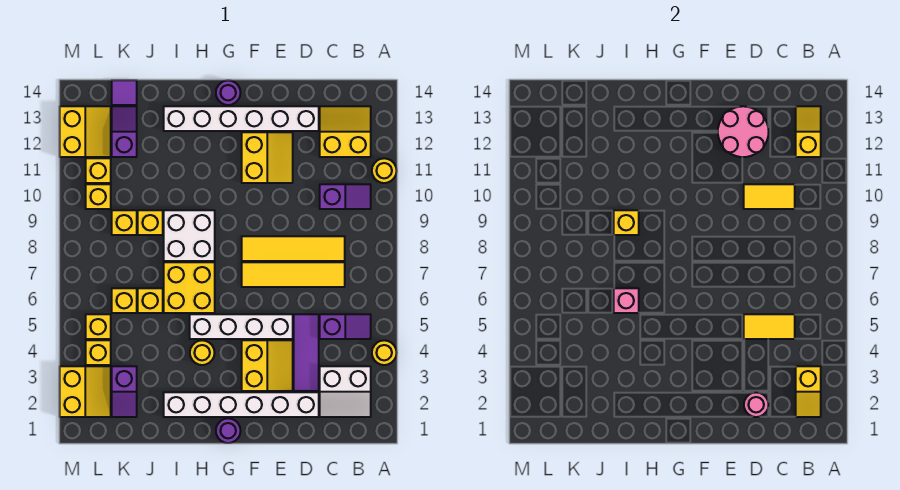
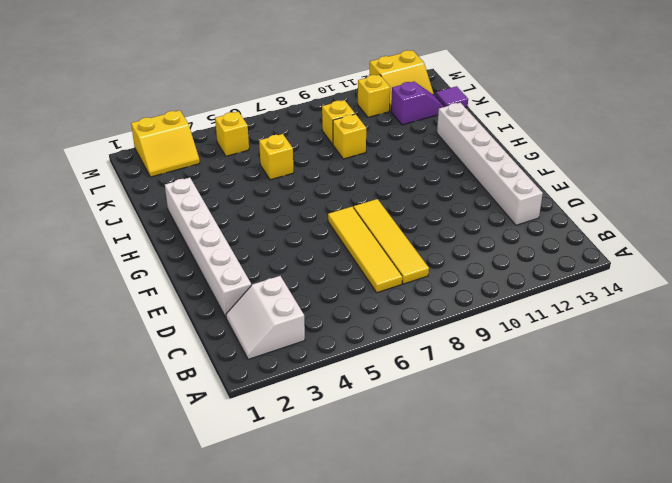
none -> yellow round brick A4 level 1
none -> yellow round brick A11 level 1
none -> purple slope B5:C5 level 1 top C
none -> purple slope B10:C10 level 1 top C

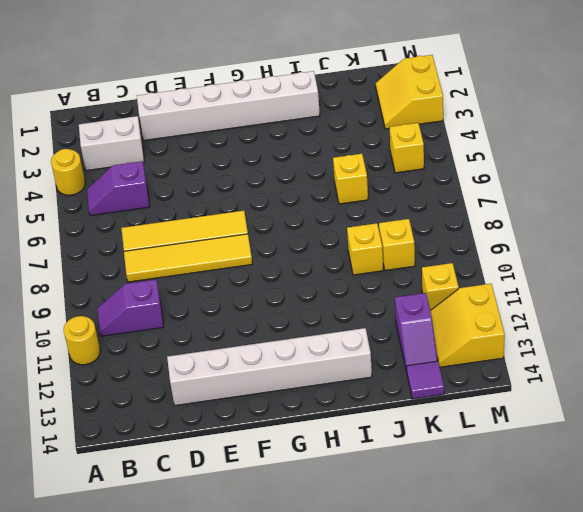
none -> yellow slope B12:C13 level 1 top 12
none -> purple tile D3:D5 level 1
none -> yellow slope E3:F4 level 1 top F
none -> white brick E5:H5 level 1

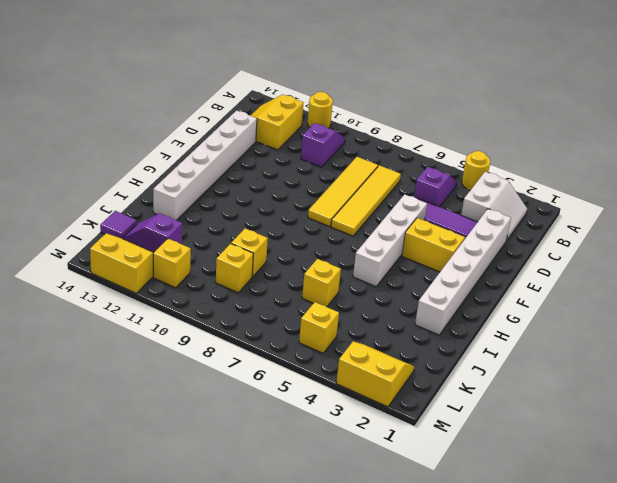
none -> yellow slope E11:F12 level 1 top F
none -> purple round brick G1 level 1
none -> purple round brick G14 level 1
none -> yellow round brick H4 level 1

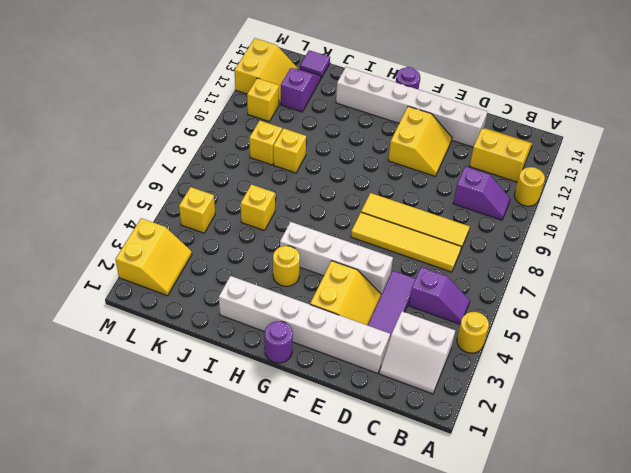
none -> yellow brick H6:I7 level 1
none -> white brick H8:I9 level 1
none -> purple slope K2:K3 level 1 top 3
none -> yellow brick K6 level 1

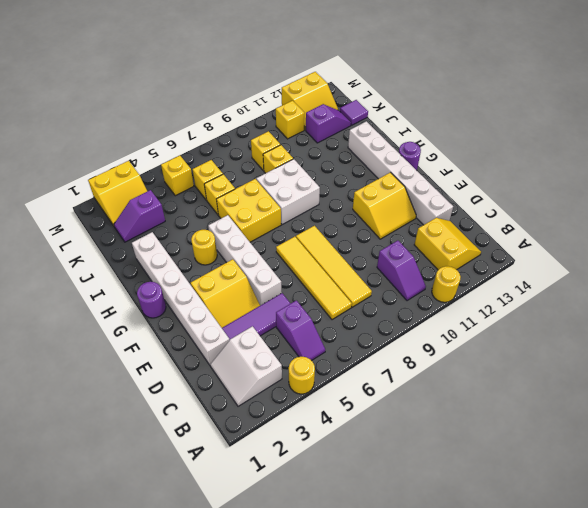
none -> yellow brick L4 level 1
none -> yellow brick L10 level 1
none -> yellow slope B2:B3 level 2 top 3
none -> yellow slope B12:B13 level 2 top 12

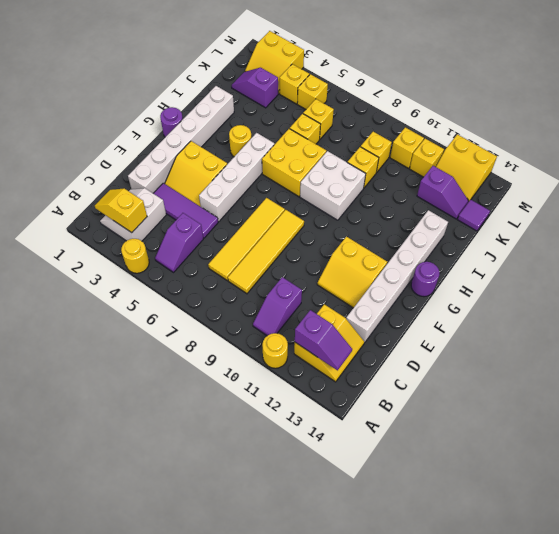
purple slope B12:B13 level 2 top 12 -> yellow slope B12:B13 level 2 top 12
none -> yellow tile C5:D5 level 2
none -> yellow tile C10:D10 level 2
none -> pink round brick D2 level 2
none -> pink round brick D12:E13 level 2

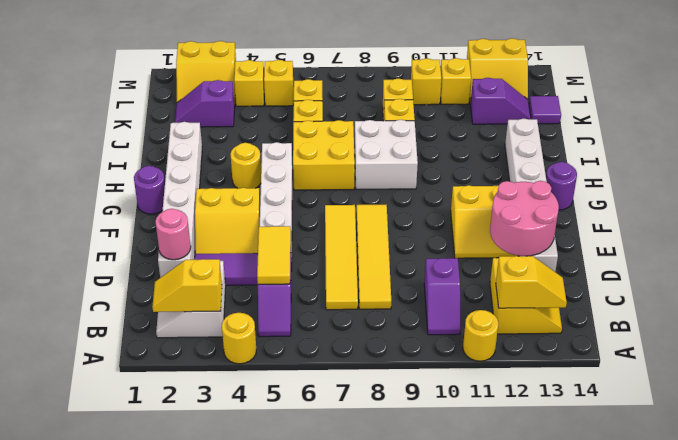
none -> yellow tile C10:D10 level 2
none -> pink brick I6 level 2
none -> yellow brick I9 level 2

